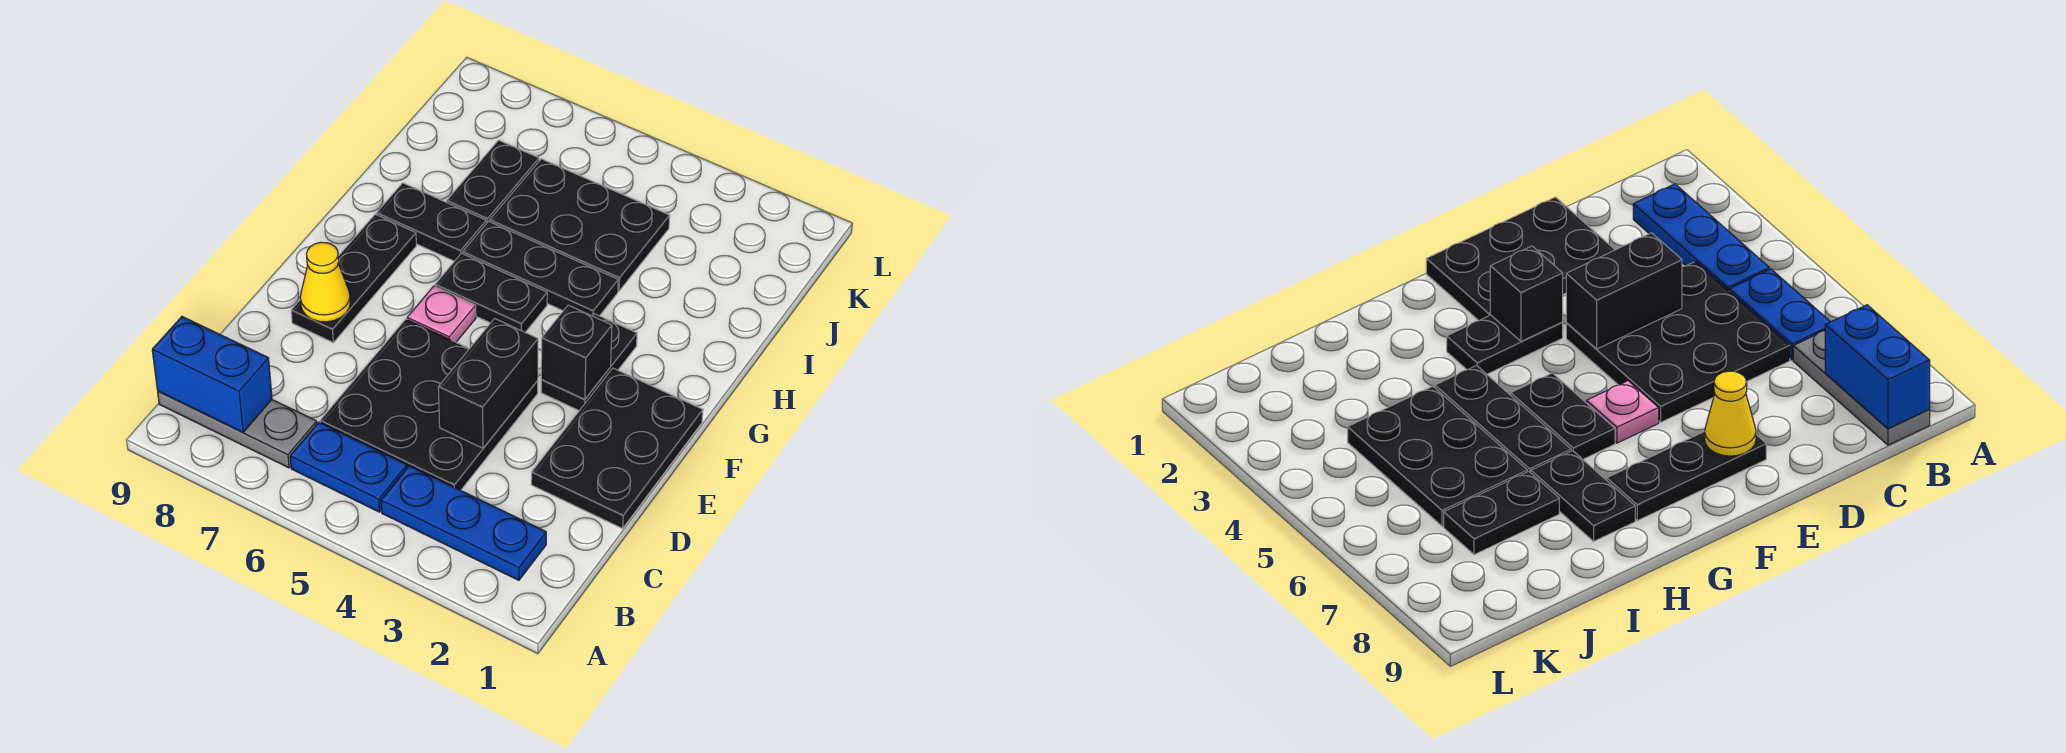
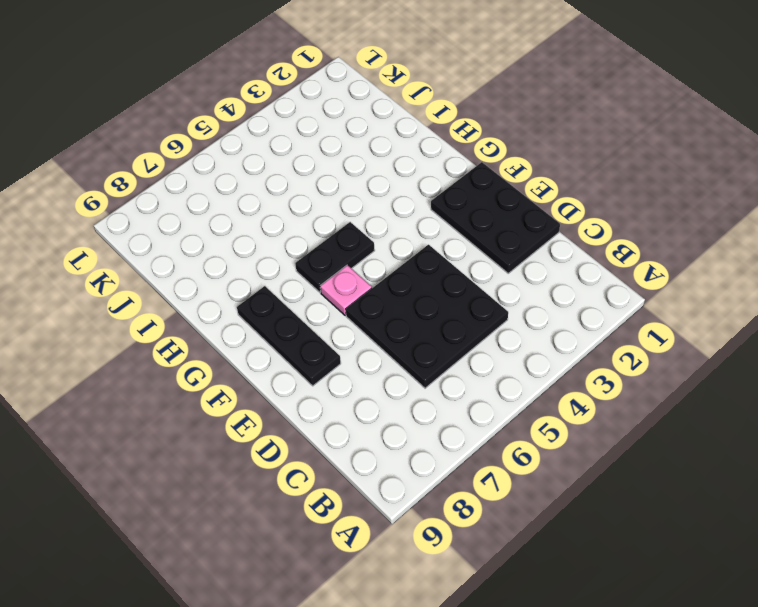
none -> blue plate B2:B4 level 1
none -> blue plate B5:B6 level 1
none -> grey plate B7:B9 level 1

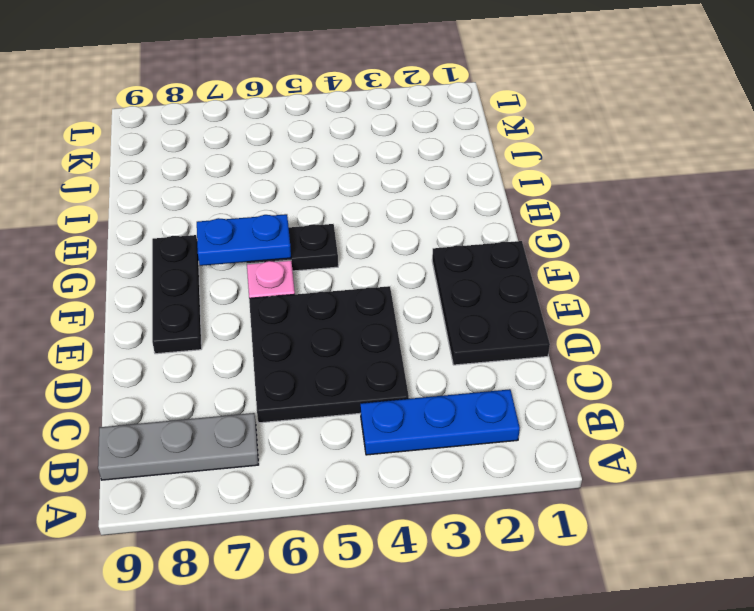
blue plate G6:G7 level 2 -> blue plate B5:B6 level 1
none -> black plate F3:G3 level 1
none -> black plate H4:H6 level 1
none -> black plate H7:H8 level 1

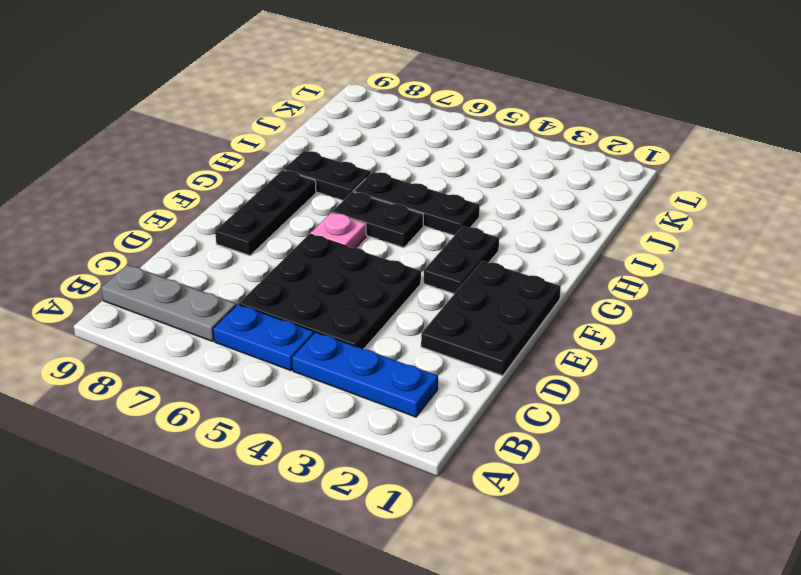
none -> black plate I4:J6 level 1
none -> black plate I7:J7 level 1
none -> blue brick B8:B9 level 2

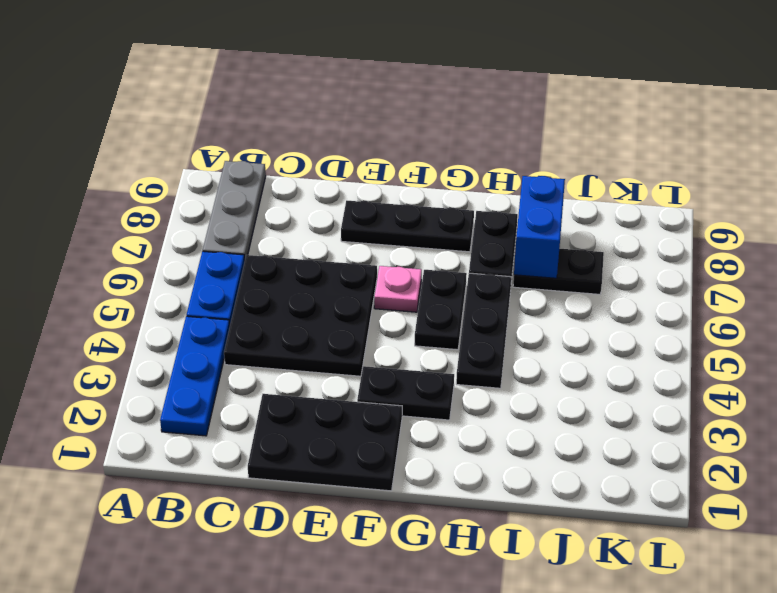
blue brick I7:I8 level 2 -> blue brick B8:B9 level 2
none -> black plate I4:J6 level 1
none -> black brick D4:E4 level 2
none -> yellow cone E8 level 2

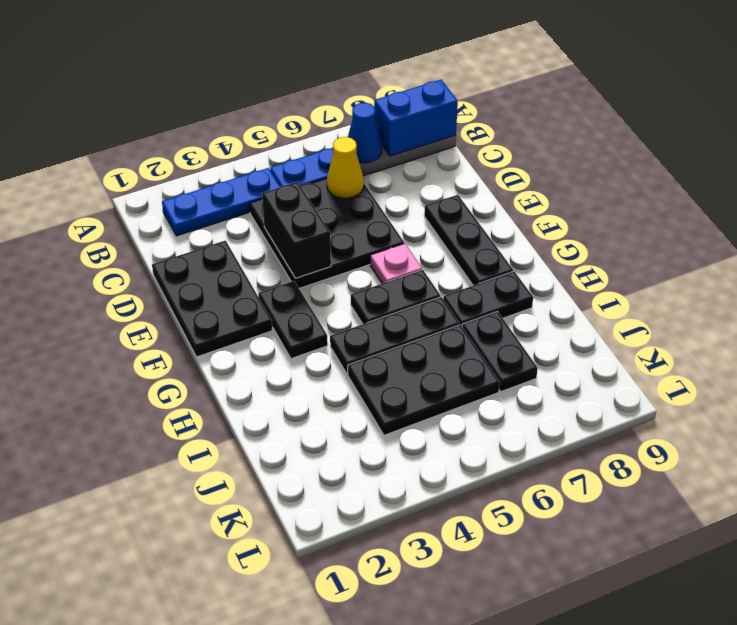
blue cone B7 level 2 -> none
yellow cone C6 level 2 -> yellow cone E8 level 2
none -> black brick F3 level 2

